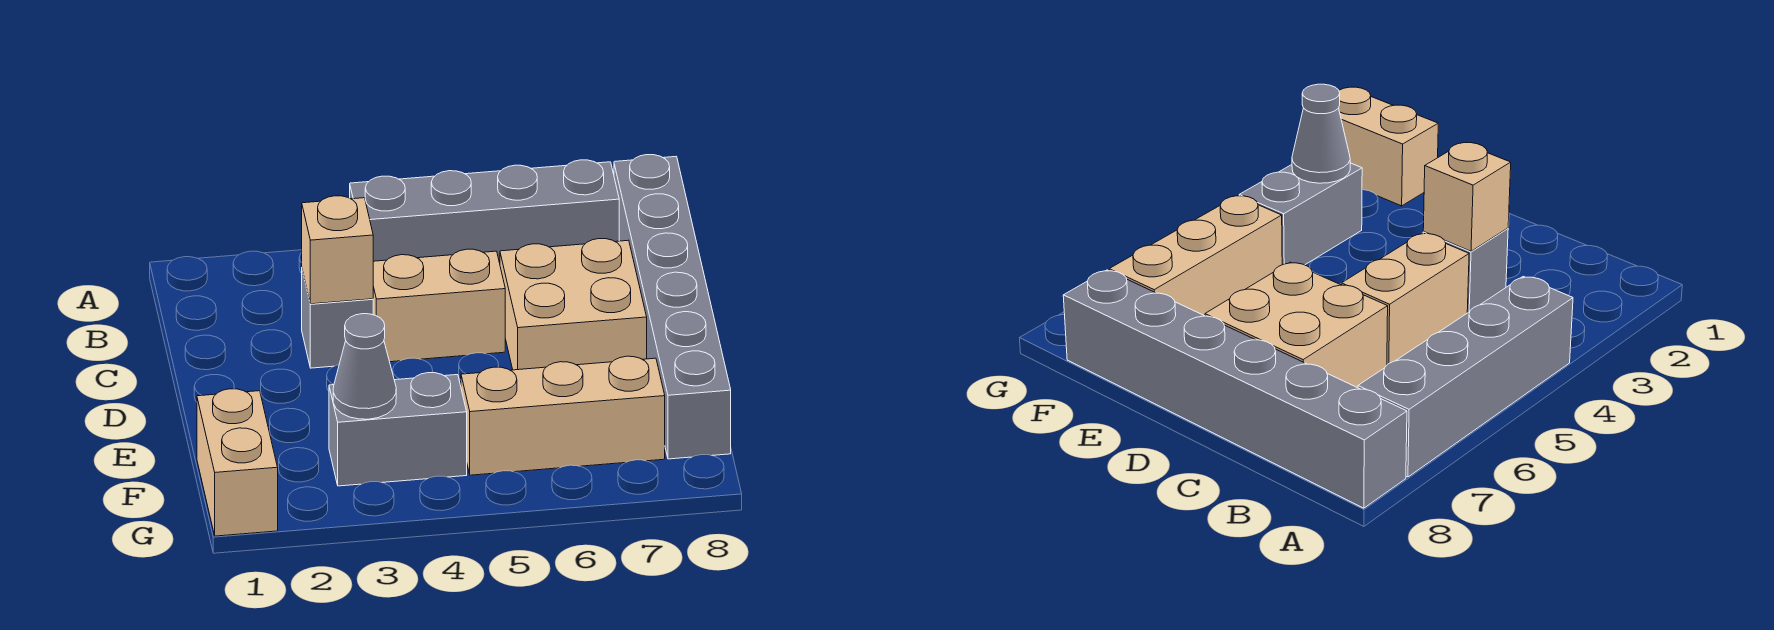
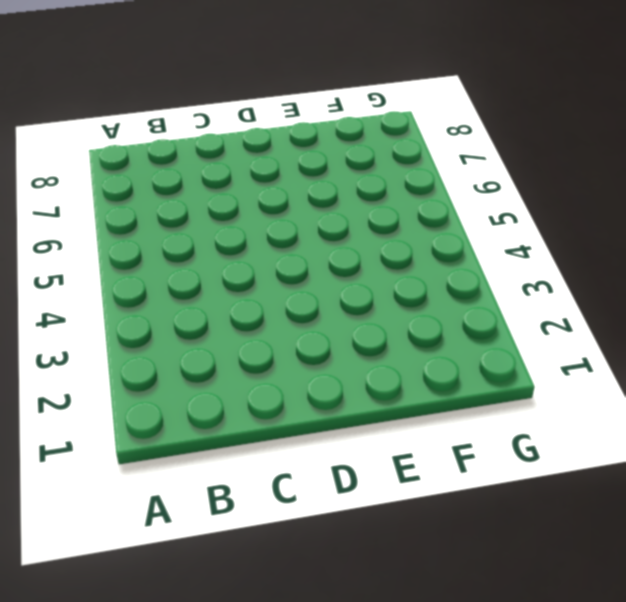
none -> grey brick A4:A7 level 1
none -> grey brick A8:F8 level 1

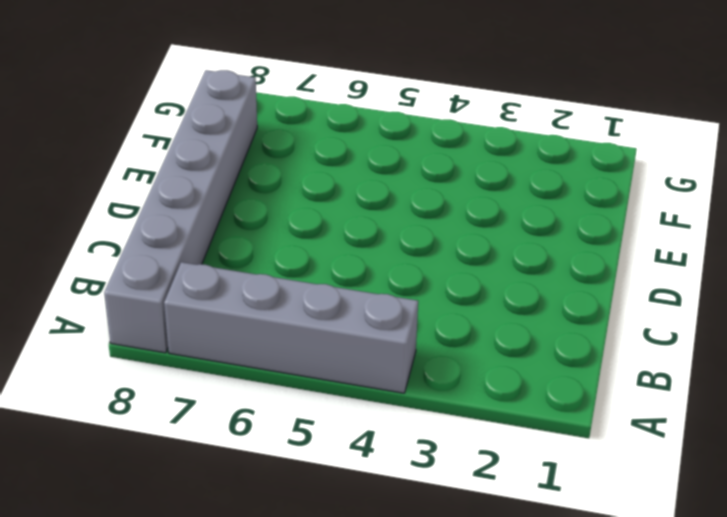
none -> grey brick C3 level 1
none -> tan brick C4:C5 level 1

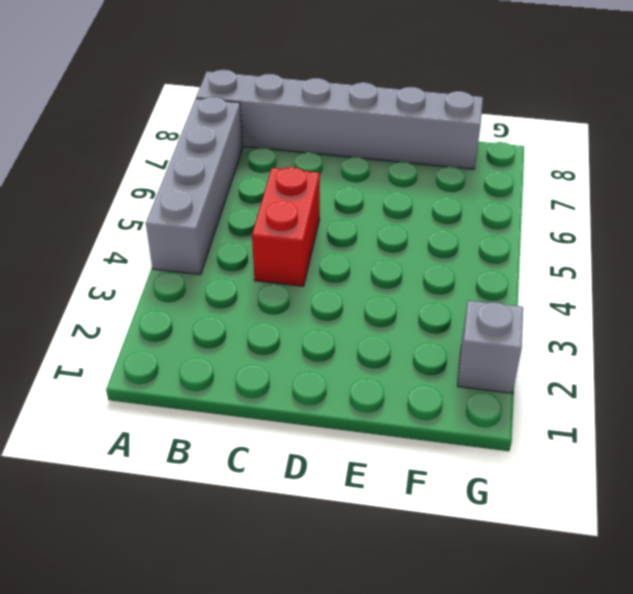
red brick C4:C5 level 1 -> tan brick C4:C5 level 1
grey brick G2 level 1 -> grey brick C3 level 1
none -> tan brick C6:D7 level 1
none -> tan brick F1:G1 level 1

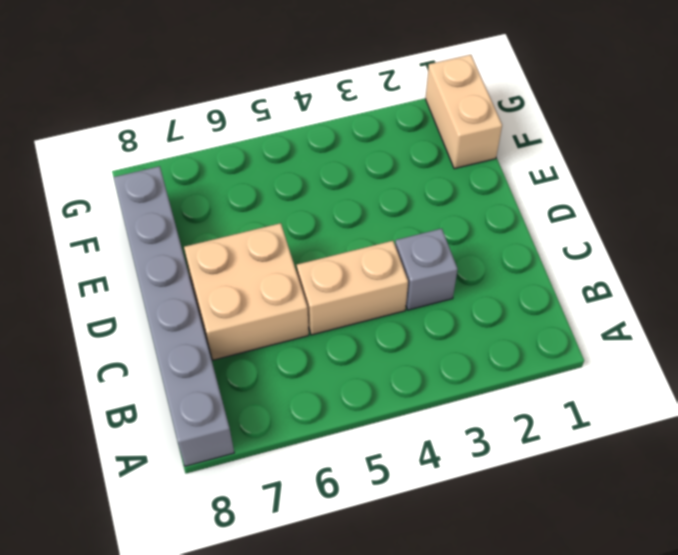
none -> grey brick A4:A7 level 1
none -> grey brick F3:F4 level 1

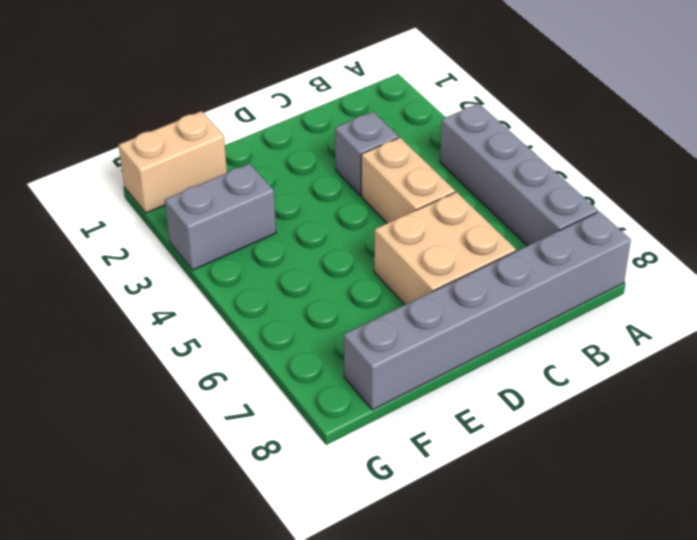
grey brick F3:G3 level 1 -> grey brick F3:F4 level 1
none -> tan brick F5:F7 level 1
none -> tan brick C3 level 2

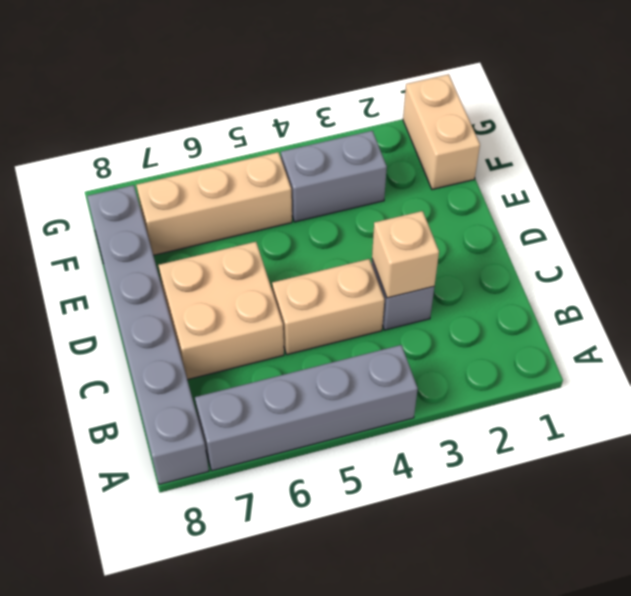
none -> grey cone F3 level 2

